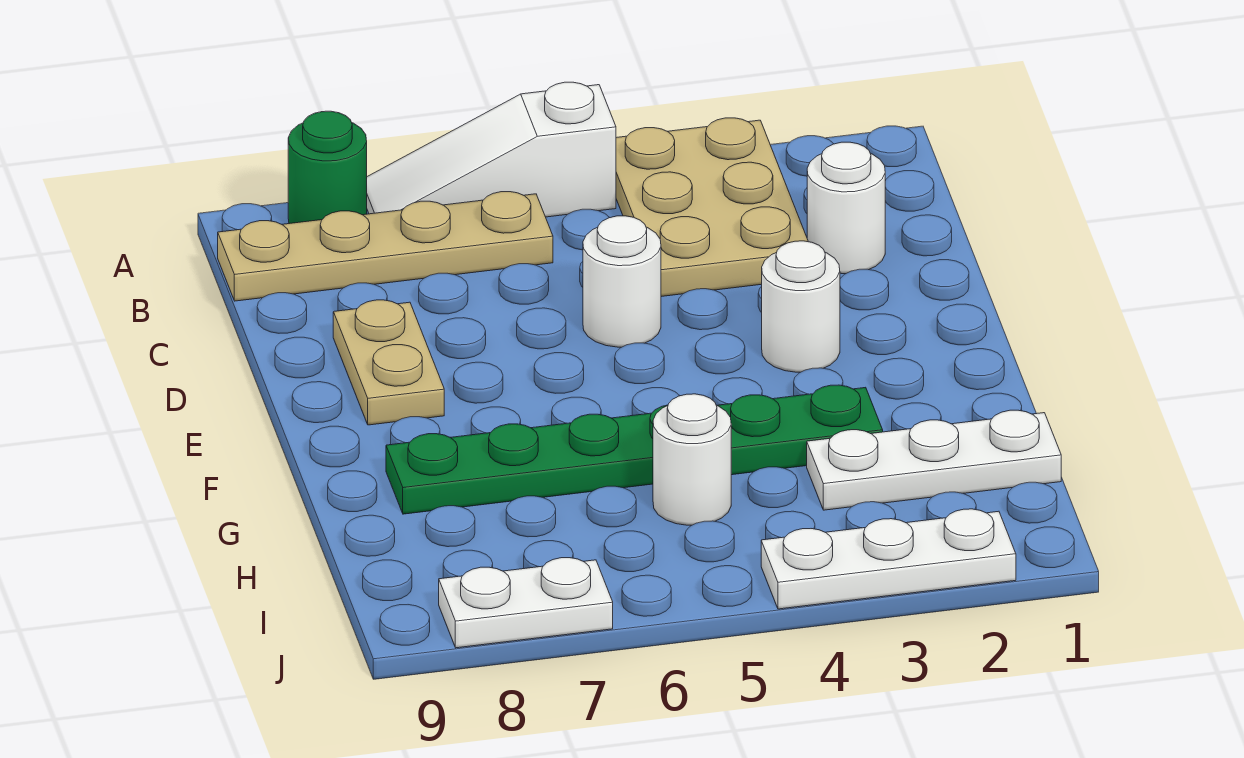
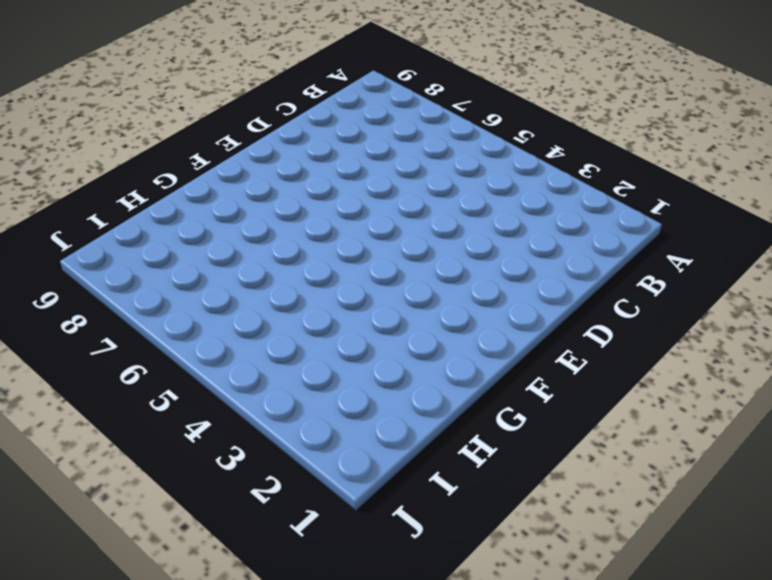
none -> tan plate A3:C4 level 1
none -> white slope A5:A7 level 1 top 5
none -> green round brick A8 level 1

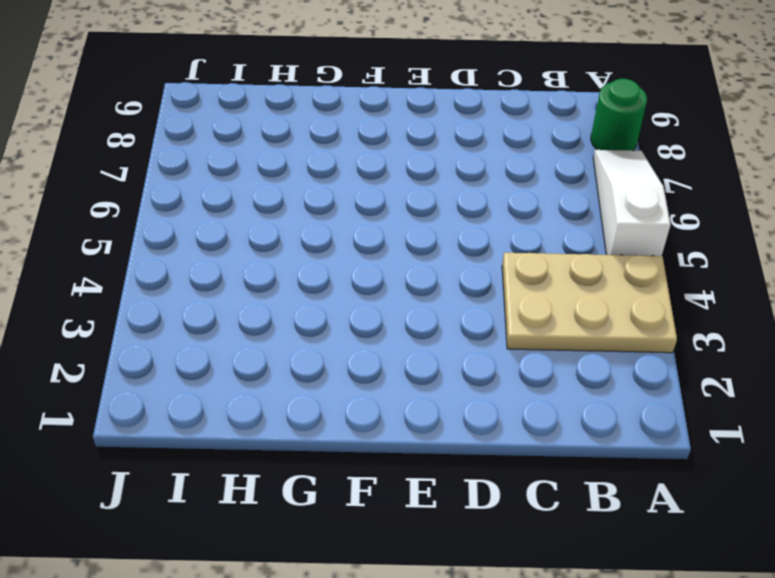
none -> tan plate B6:B9 level 1
none -> white round brick C2 level 1
none -> white round brick D5 level 1

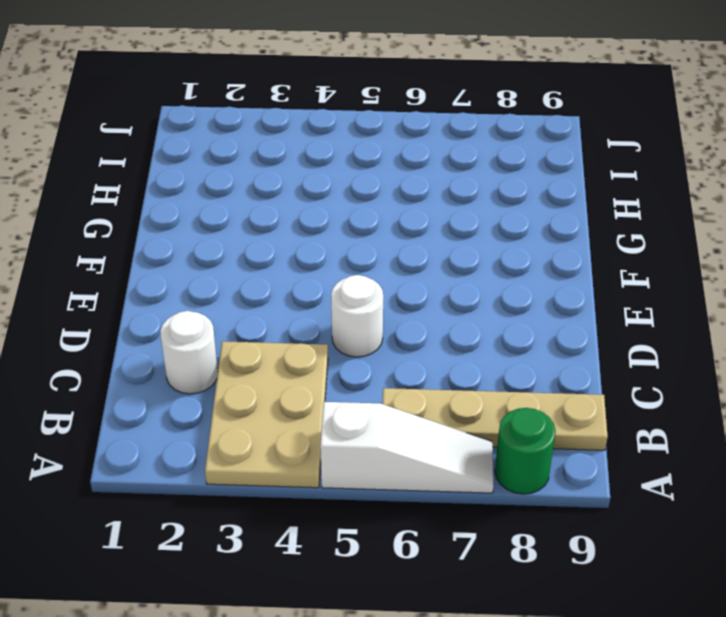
none -> tan plate D8:E8 level 1
none -> white round brick E3 level 1
none -> green plate G3:G8 level 1

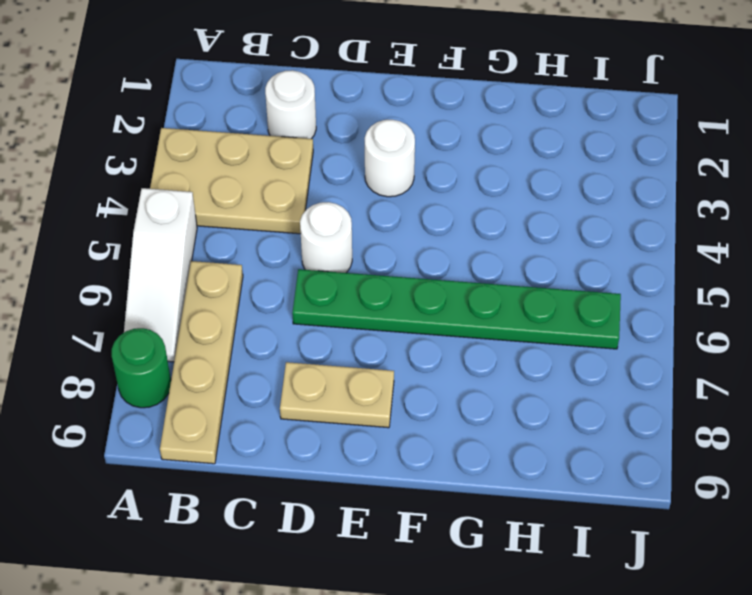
green plate D6:I6 level 1 -> green plate G3:G8 level 1
none -> white plate H1:H3 level 1
none -> white round brick H5 level 1
none -> white plate J2:J4 level 1

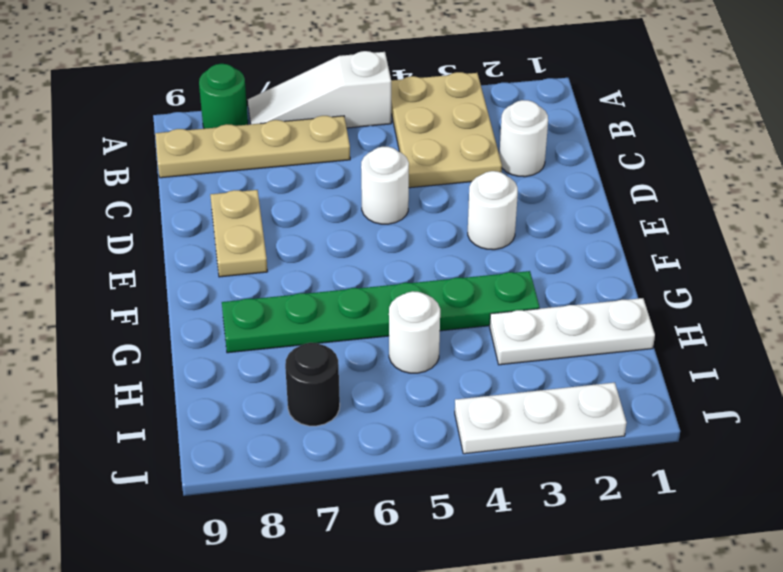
black round brick I7 level 1 -> none
none -> white plate J7:J8 level 1

